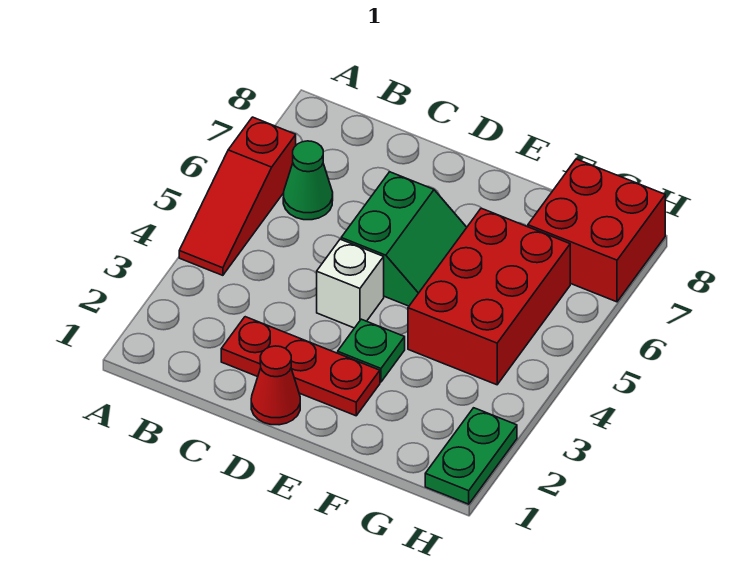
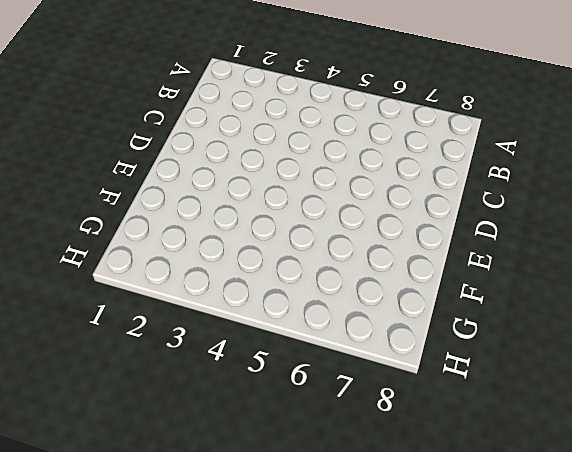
none -> red slope A4:A6 level 1 top 6
none -> green cone B6 level 1

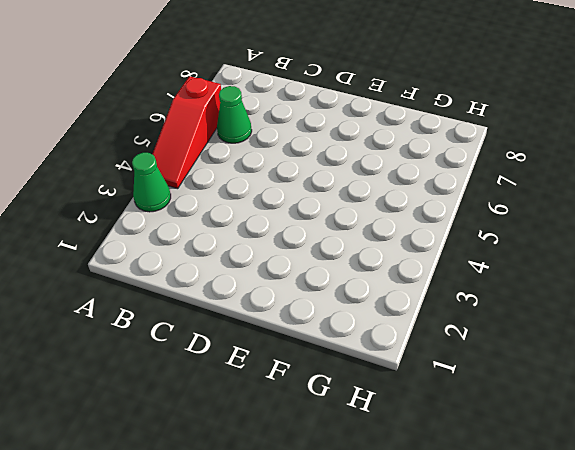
green cone A3 level 1 -> none
none -> red plate C2:E2 level 1
none -> red cone D1 level 1

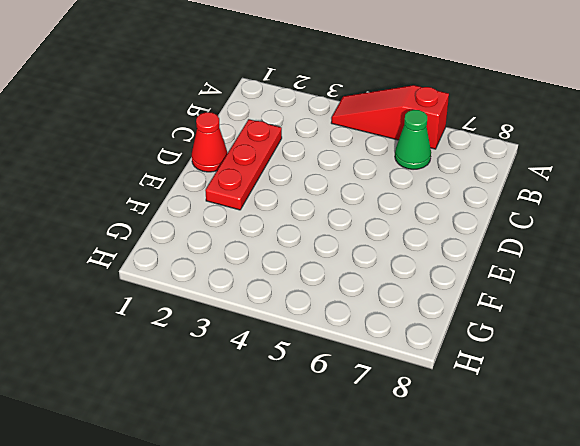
none -> white brick D4 level 1
none -> green slope D5:E6 level 1 top D

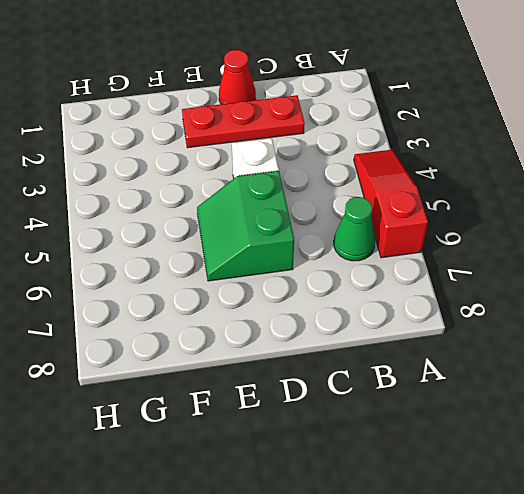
none -> green plate E3 level 1
none -> red brick F4:G6 level 1

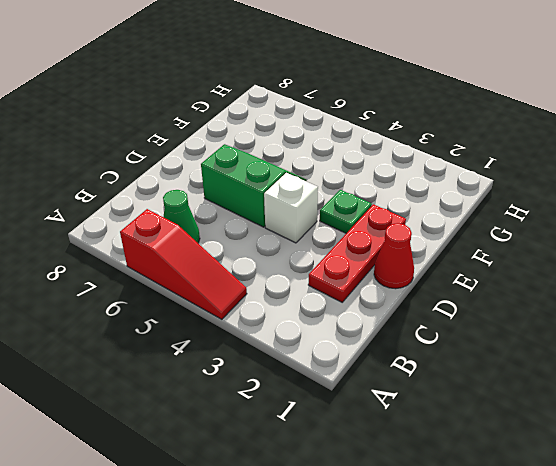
none -> red brick F4:G6 level 1
none -> red brick G7:H8 level 1

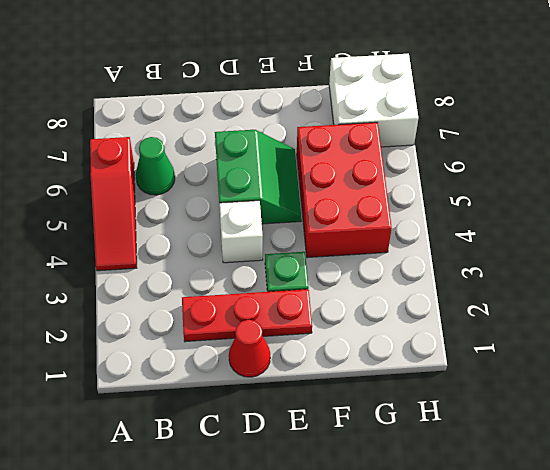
white brick G7:H8 level 1 -> red brick G7:H8 level 1
none -> green plate H1:H2 level 1

